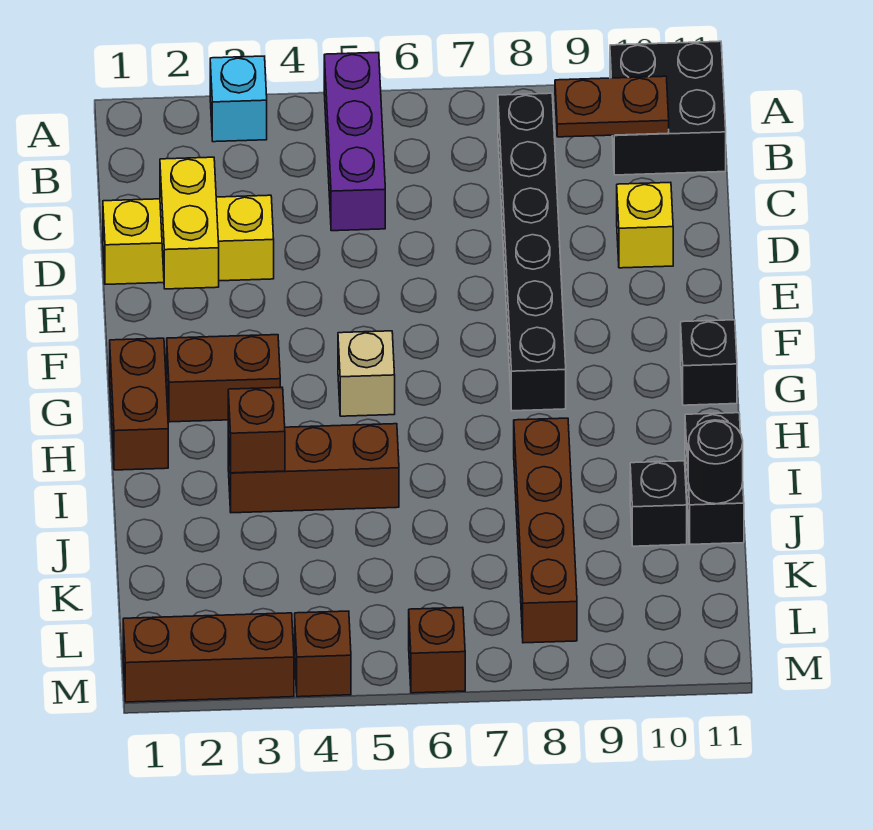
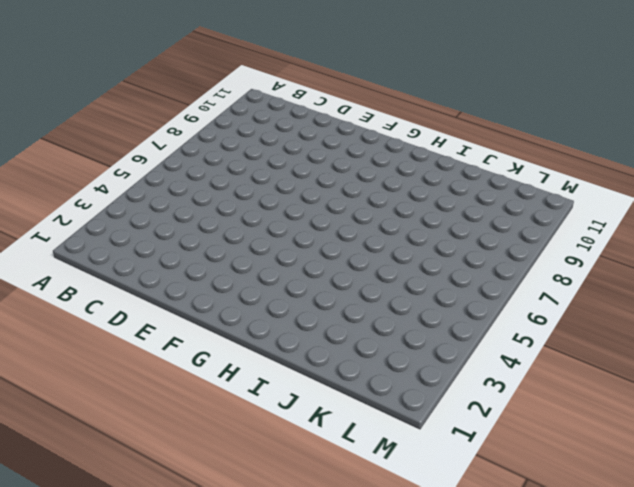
none -> cyan brick A3 level 1
none -> purple brick A5:C5 level 1
none -> black brick A10:B11 level 1

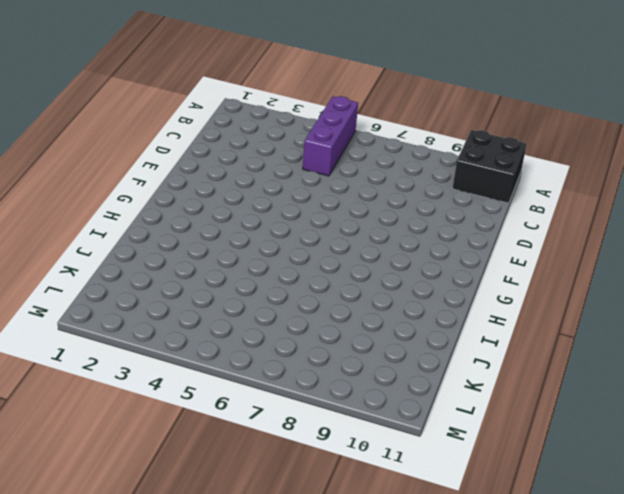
none -> cyan brick A3 level 1
none -> black brick B8:G8 level 1
none -> yellow brick D1:D3 level 1

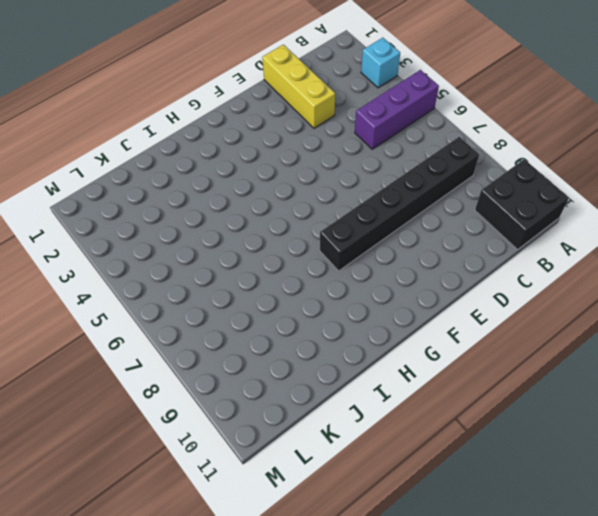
none -> yellow brick D10 level 1
none -> brown brick G1:H1 level 1
none -> brown brick G2:G3 level 1

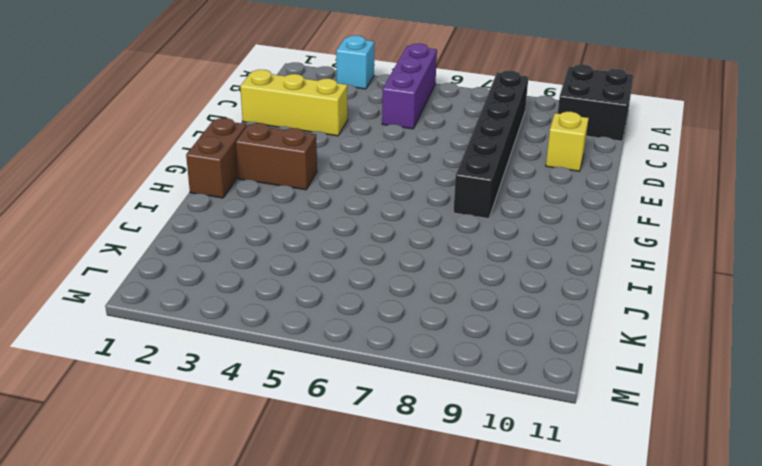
none -> tan brick G5 level 1
none -> black brick G11 level 1
none -> brown brick I3:I5 level 1

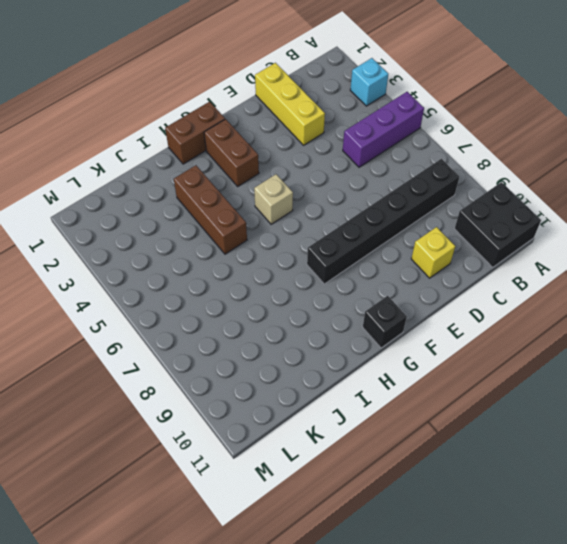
none -> brown brick I8:L8 level 1
none -> black brick I11:J11 level 1
none -> black brick J10 level 1

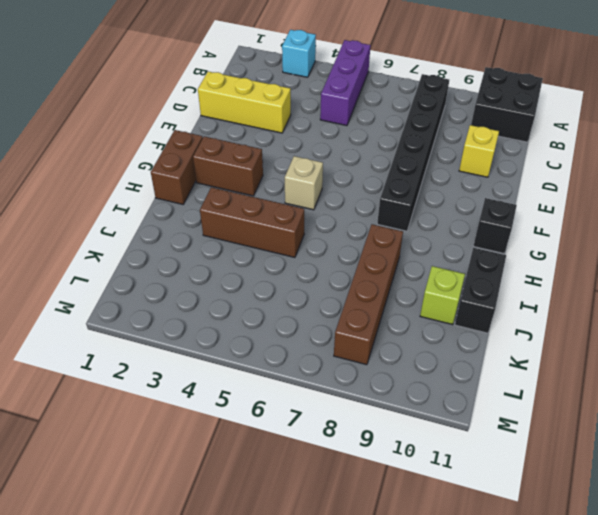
lime brick J10 level 1 -> black brick J10 level 1
none -> brown brick M1:M3 level 1
none -> brown brick M4 level 1
none -> brown brick M6 level 1

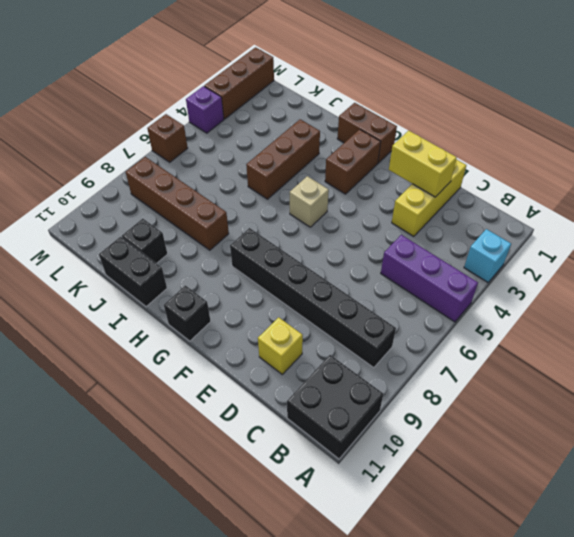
purple brick M4 level 1 -> brown brick M4 level 1
none -> brown plate B9:B10 level 2
none -> brown brick I3 level 2
none -> black round brick J11 level 2

